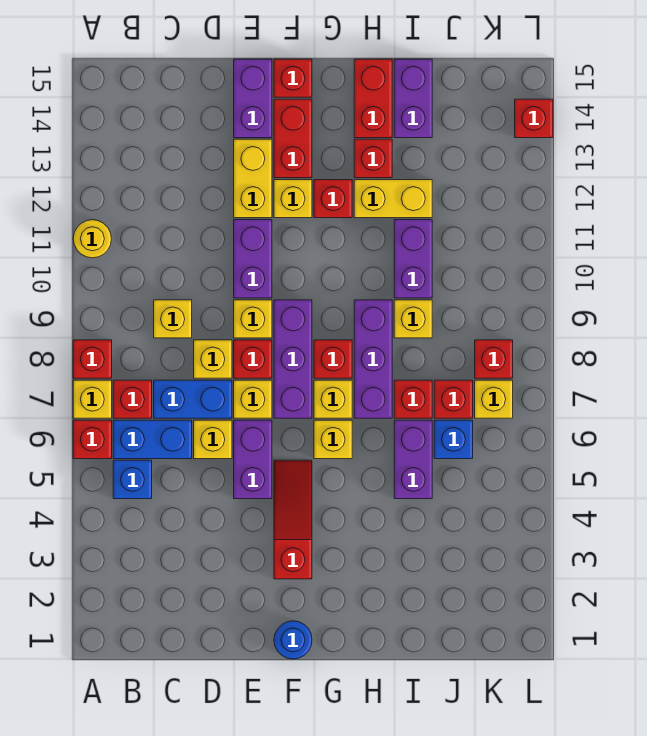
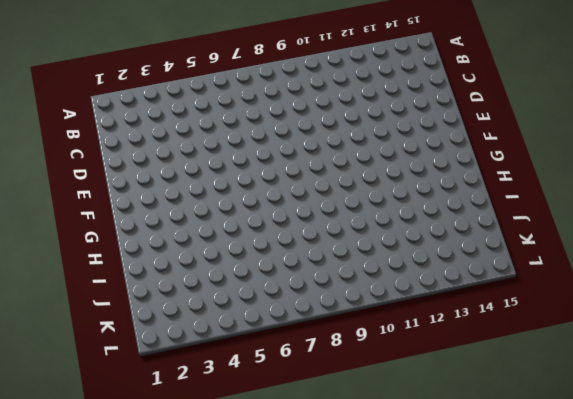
none -> red brick A6 level 1
none -> yellow brick A7 level 1
none -> red brick A8 level 1
none -> yellow round brick A11 level 1

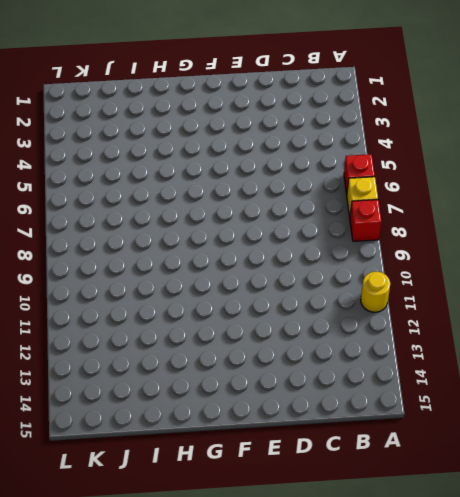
none -> blue brick B5 level 1
none -> blue brick B6:C6 level 1
none -> red brick B7 level 1
none -> blue brick C7:D7 level 1

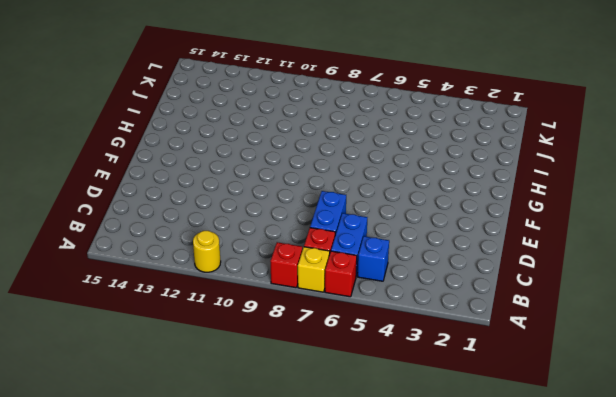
none -> yellow brick C9 level 1
none -> yellow brick D6 level 1
none -> yellow brick D8 level 1
none -> purple brick E5:E6 level 1

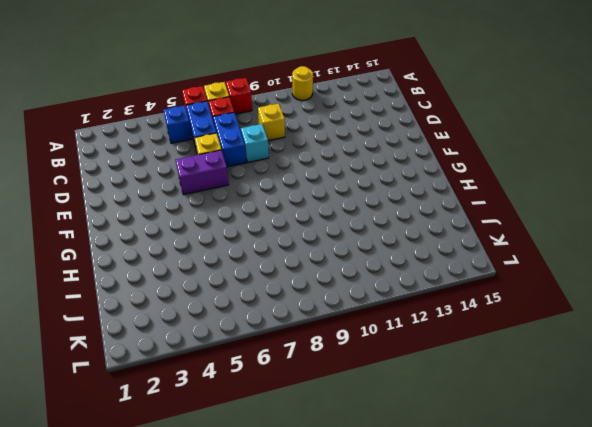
cyan brick D8 level 1 -> yellow brick D8 level 1
none -> yellow brick E7 level 1
none -> red brick E8 level 1
none -> yellow brick E9 level 1
none -> purple brick E10:E11 level 1

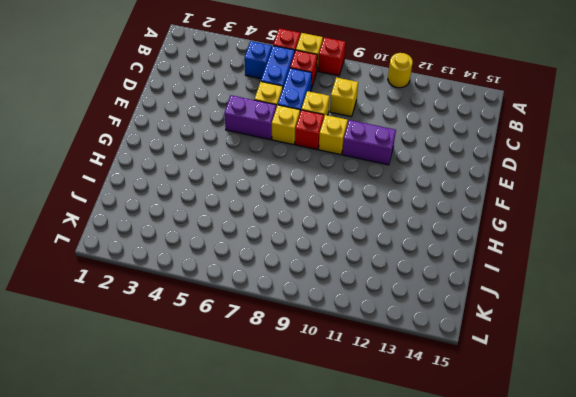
none -> yellow brick E12:E13 level 1
none -> purple brick E14:E15 level 1
none -> blue round brick F1 level 1
none -> red slope F3:F5 level 1 top 3

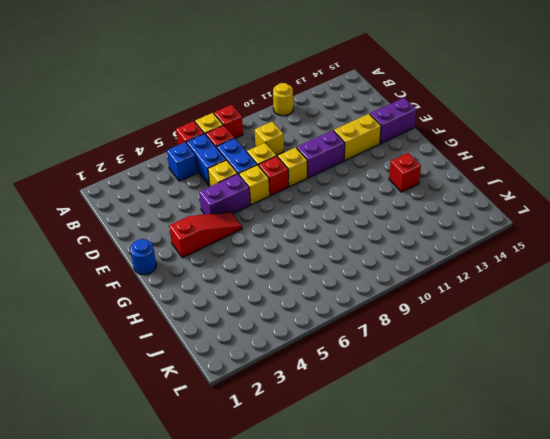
none -> purple brick F7:F9 level 1
none -> yellow brick F12 level 1
none -> red brick F13:F14 level 1
none -> red brick F15 level 1

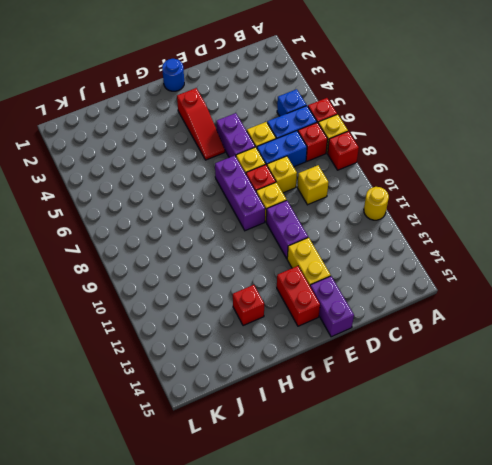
none -> yellow brick F12 level 1
none -> red brick F15 level 1
none -> yellow brick G6 level 1
none -> yellow brick G7 level 1

